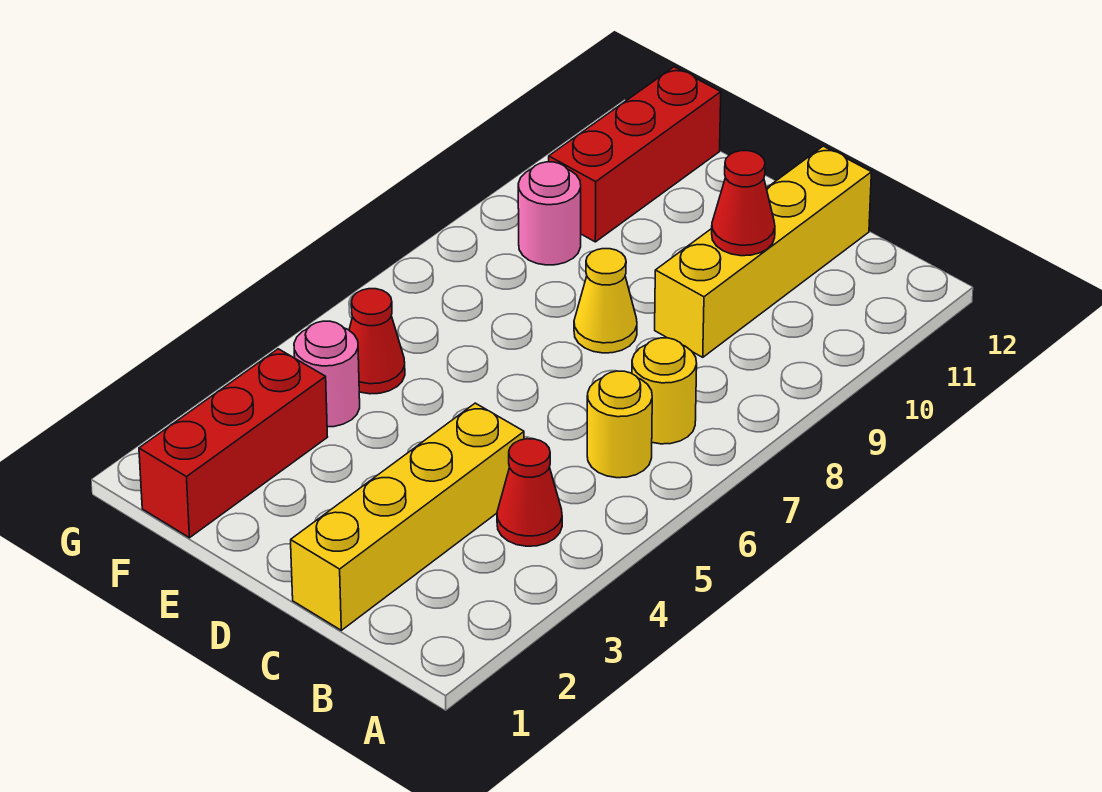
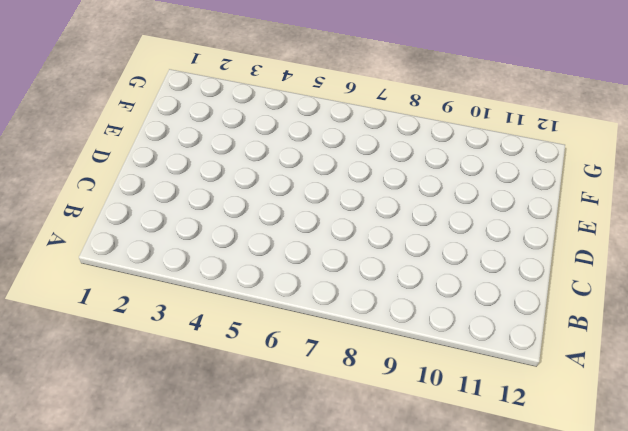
none -> red cone B4 level 1
none -> yellow round brick B6 level 1
none -> yellow round brick B7 level 1

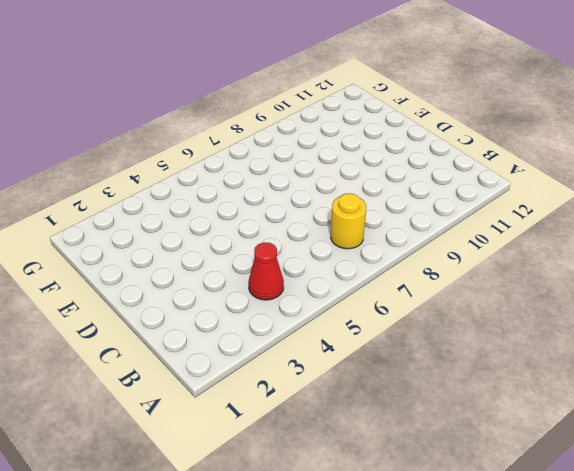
none -> yellow round brick B6 level 1
none -> yellow brick C1:C4 level 1
none -> yellow brick C9:C12 level 1

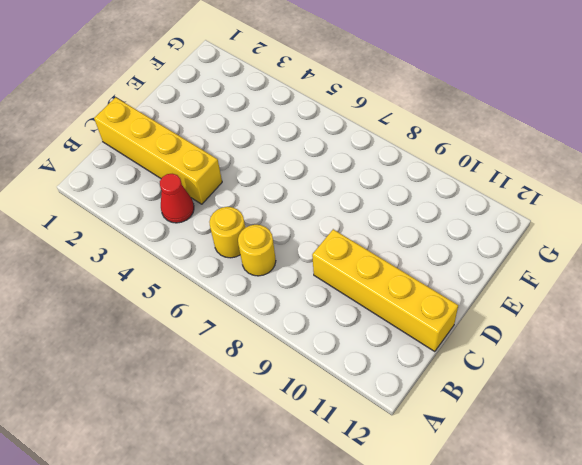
none -> yellow cone D8 level 1
none -> red brick F1:F3 level 1
none -> pink round brick F4 level 1

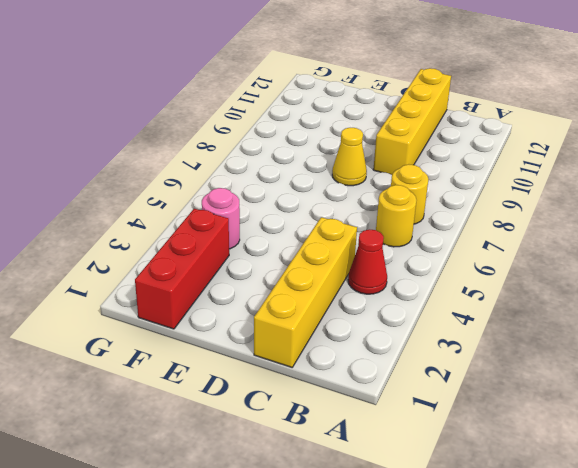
none -> red cone F5 level 1
none -> pink round brick F9 level 1
none -> red brick F10:F12 level 1

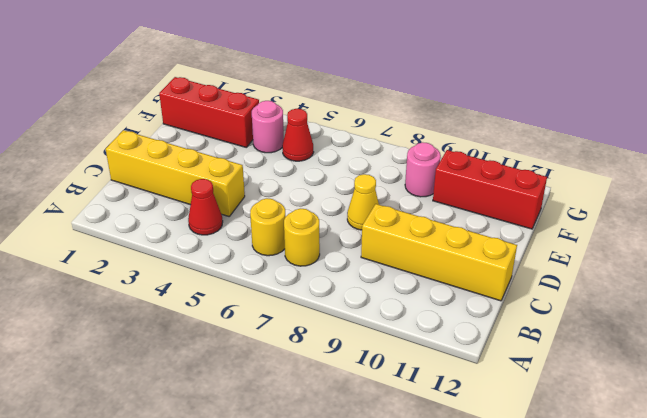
none -> red cone C10 level 2

